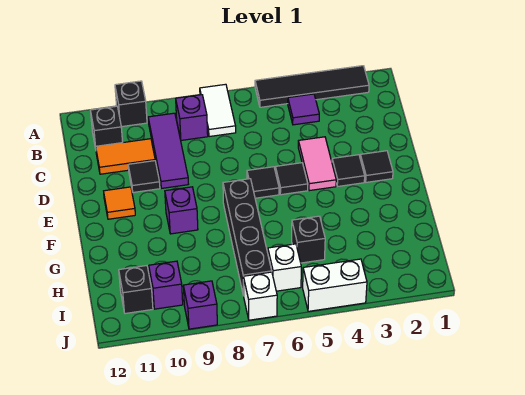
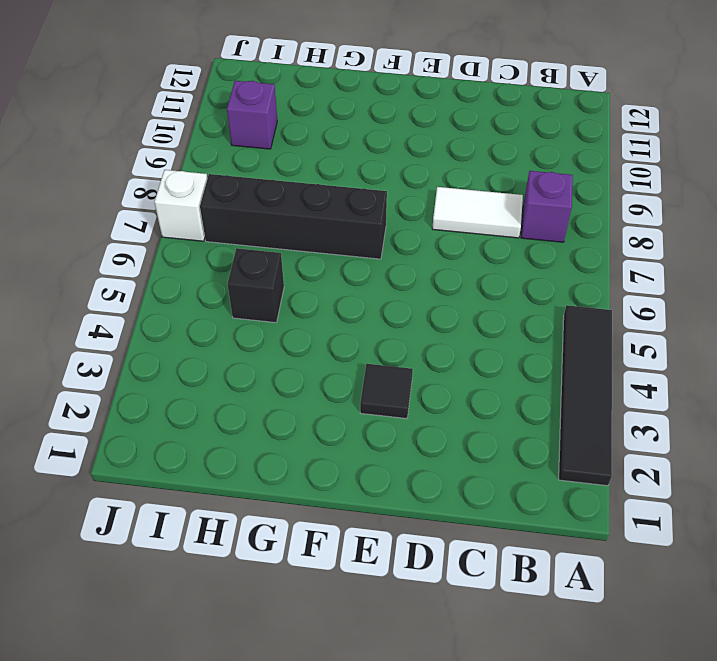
white tile C8:D8 level 1 -> white tile A7:B7 level 1
none -> black brick A10 level 1
none -> purple tile B4 level 1
none -> purple tile B9:D9 level 1

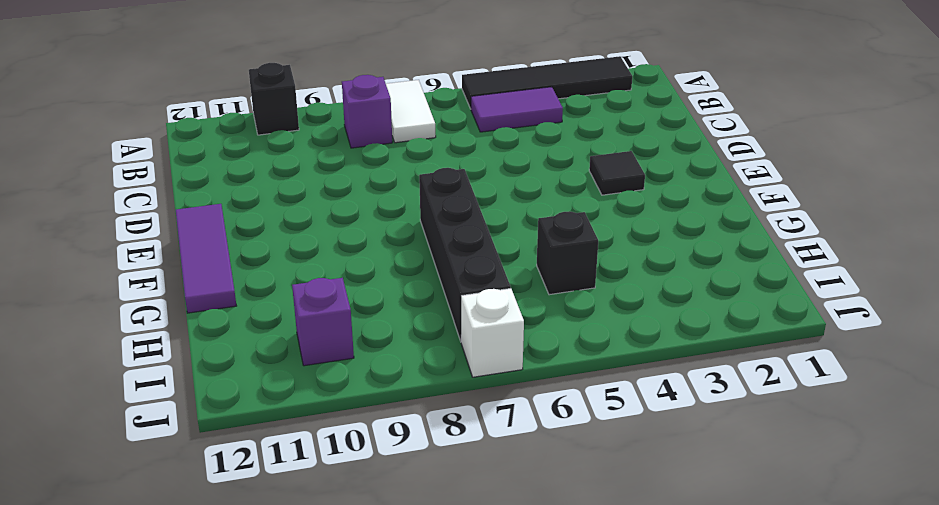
purple tile B4:B5 level 1 -> purple tile B4 level 1
purple tile E12:G12 level 1 -> purple tile B9:D9 level 1
none -> black brick B11 level 1
none -> orange tile C10:C11 level 1
none -> pink tile D4:E4 level 1

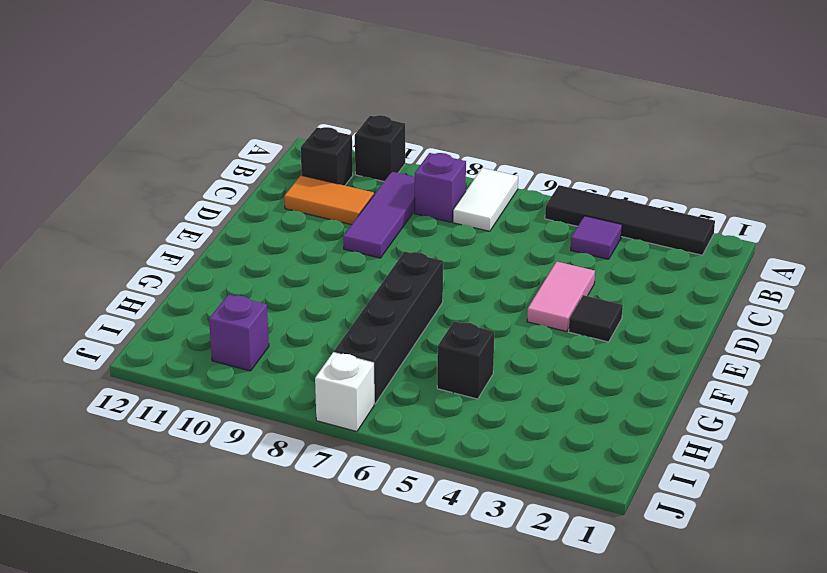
none -> black tile D10 level 1
none -> black tile E2 level 1
none -> black tile E5 level 1

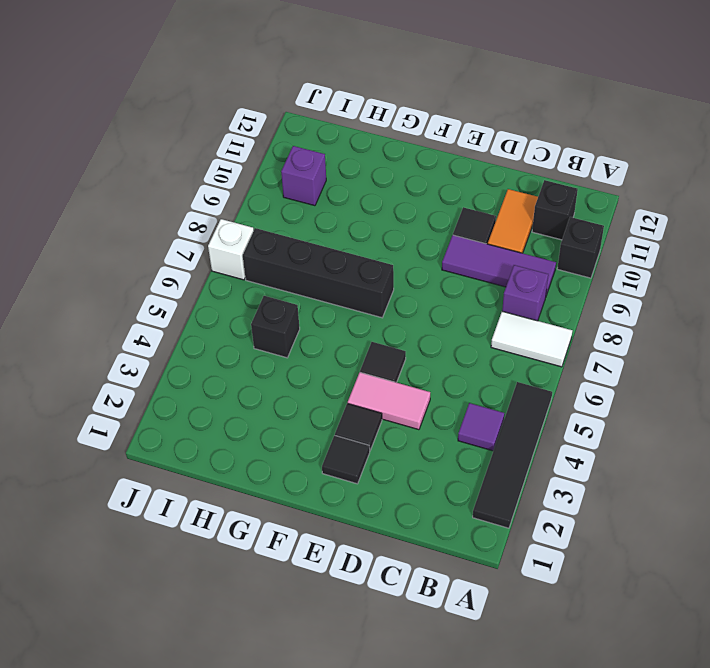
none -> black tile E6 level 1
none -> orange tile E11 level 1
none -> purple brick F9 level 1

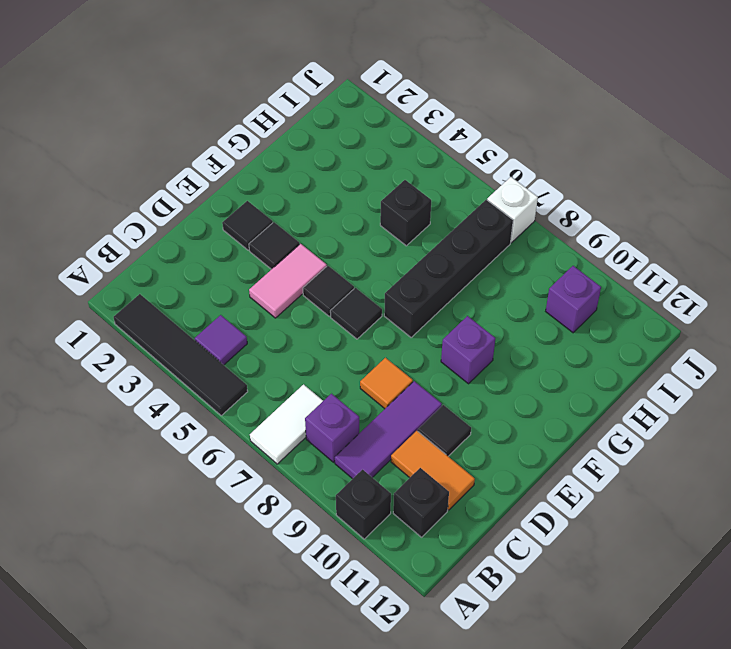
orange tile D8 level 1 -> orange tile E11 level 1
none -> white brick I6 level 1
none -> black brick I11 level 1
none -> white brick J4:J5 level 1

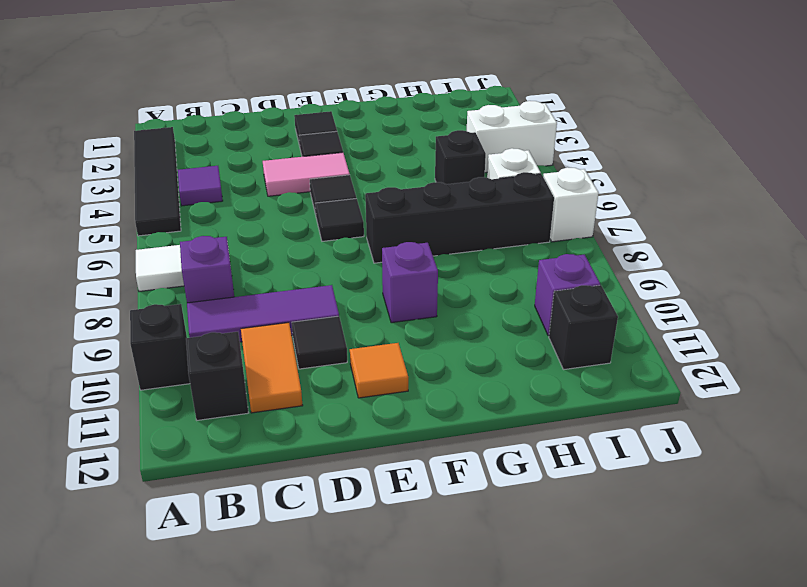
white brick I4:J4 level 1 -> white brick J4:J5 level 1
none -> purple brick J9 level 1

